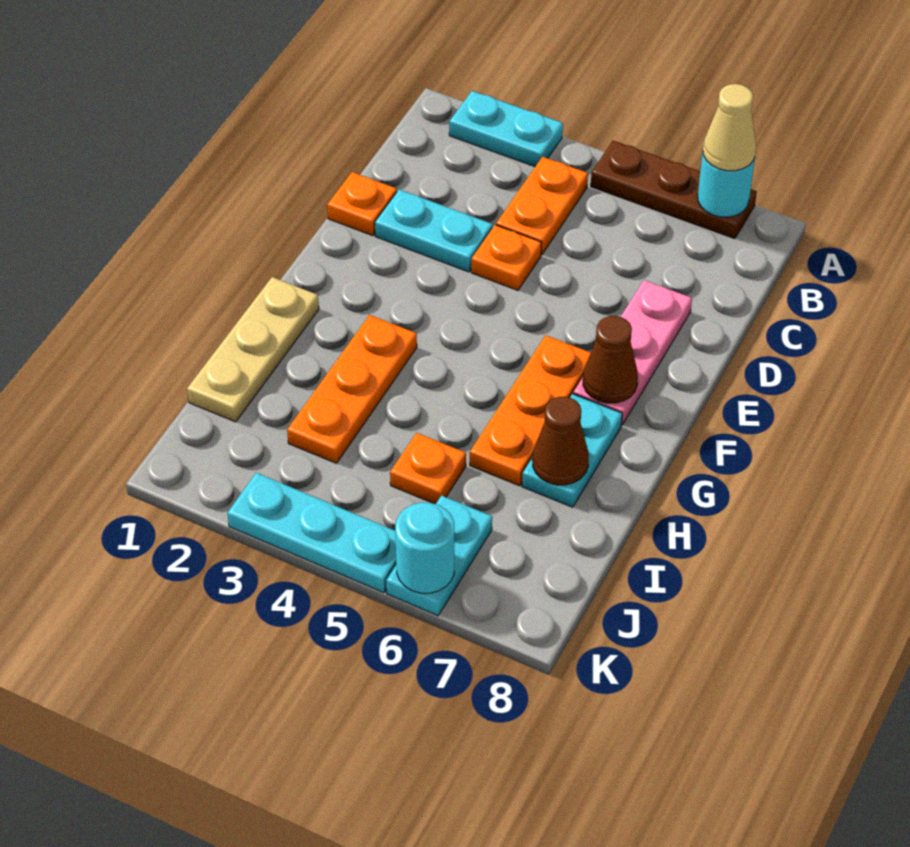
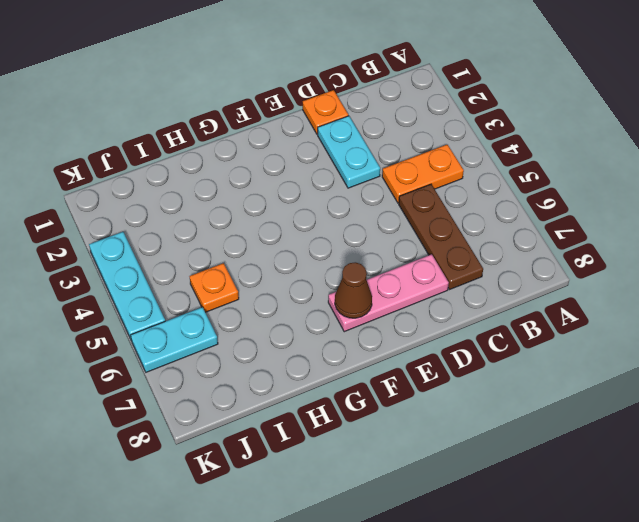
brown plate C5:C7 level 1 -> brown plate A5:A7 level 1
none -> cyan plate A2:A3 level 1
none -> orange plate D4 level 1
none -> orange plate F6:H6 level 1

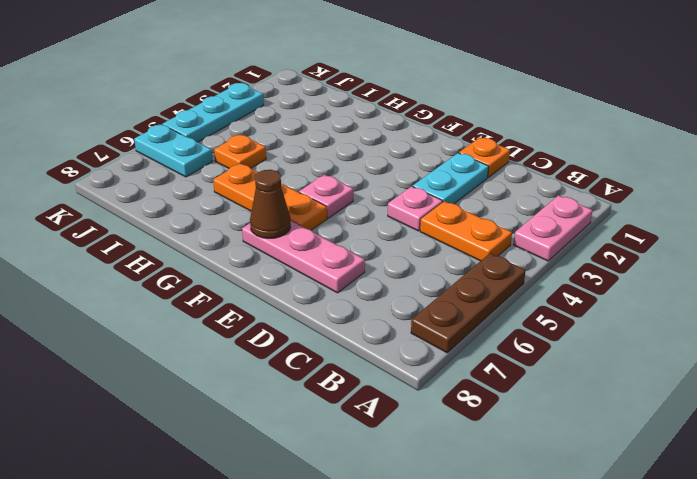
pink plate A2:A3 level 1 -> cyan plate A2:A3 level 1
pink plate D4 level 1 -> orange plate D4 level 1
pink plate F5 level 1 -> none
none -> tan plate G1:I1 level 1
none -> orange plate G3:I3 level 1
none -> cyan plate G7:H7 level 1

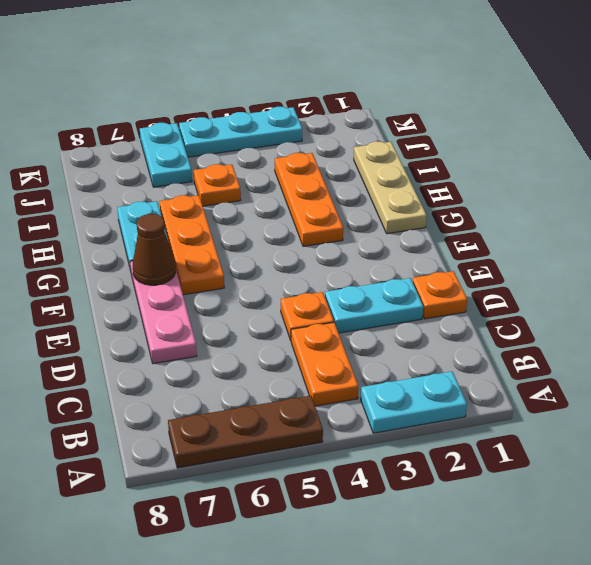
none -> cyan round brick A7 level 2
none -> brown cone H7 level 2
none -> cyan round brick K6 level 2

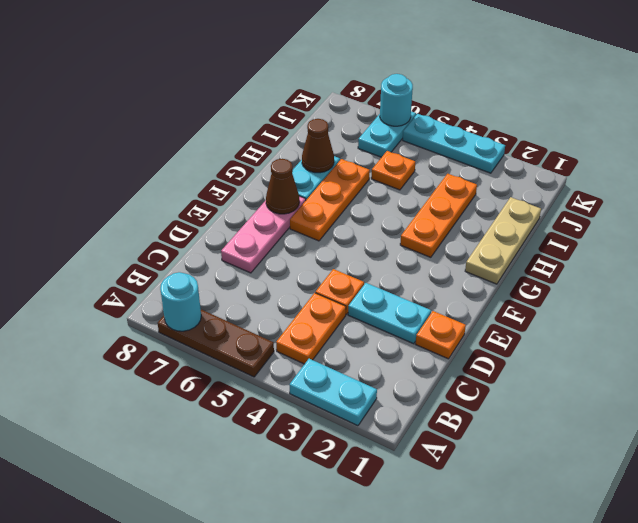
none -> tan cone A7 level 3

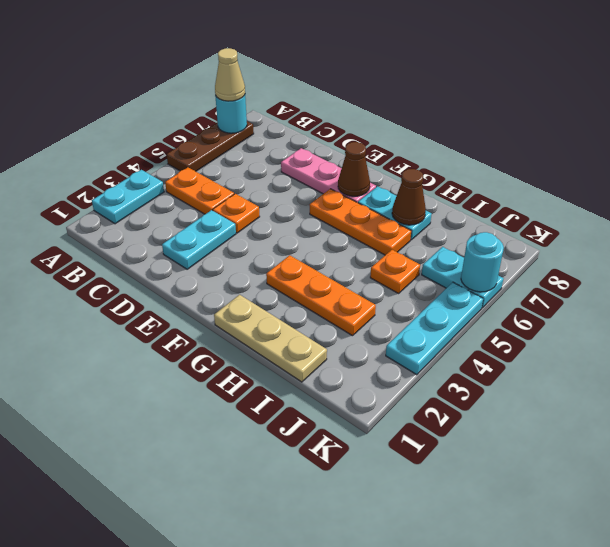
none -> orange plate D1 level 1

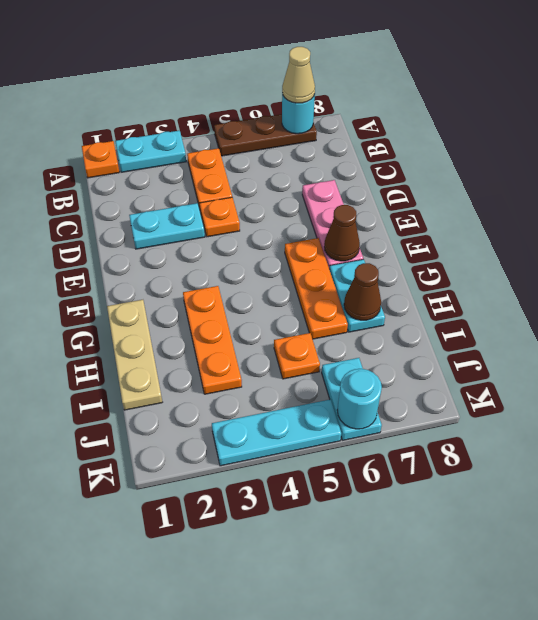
orange plate A1 level 1 -> orange plate D1 level 1

